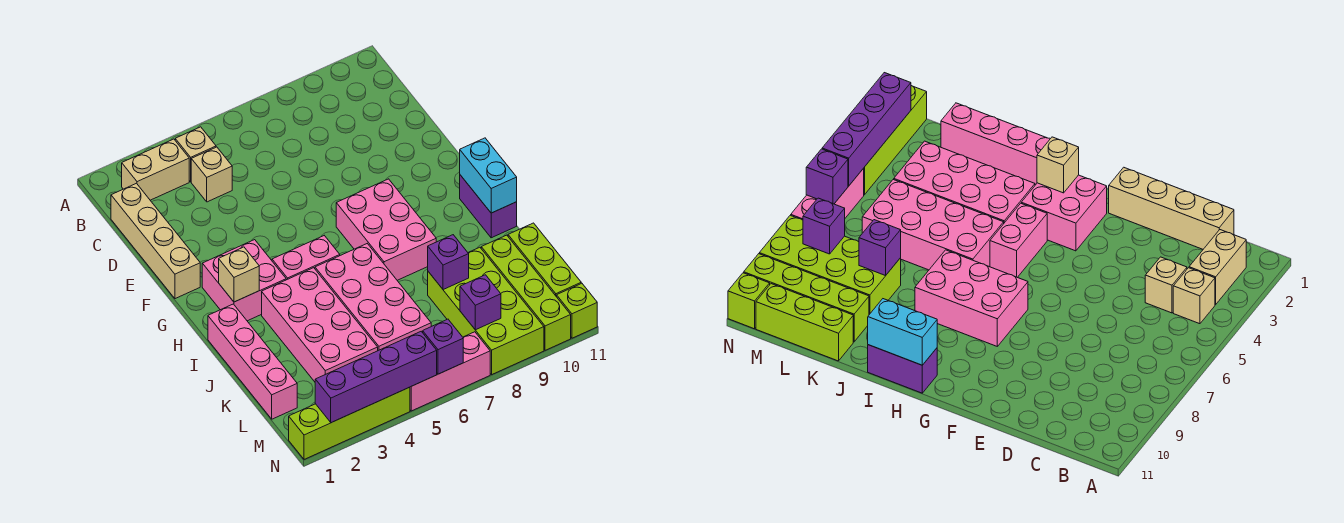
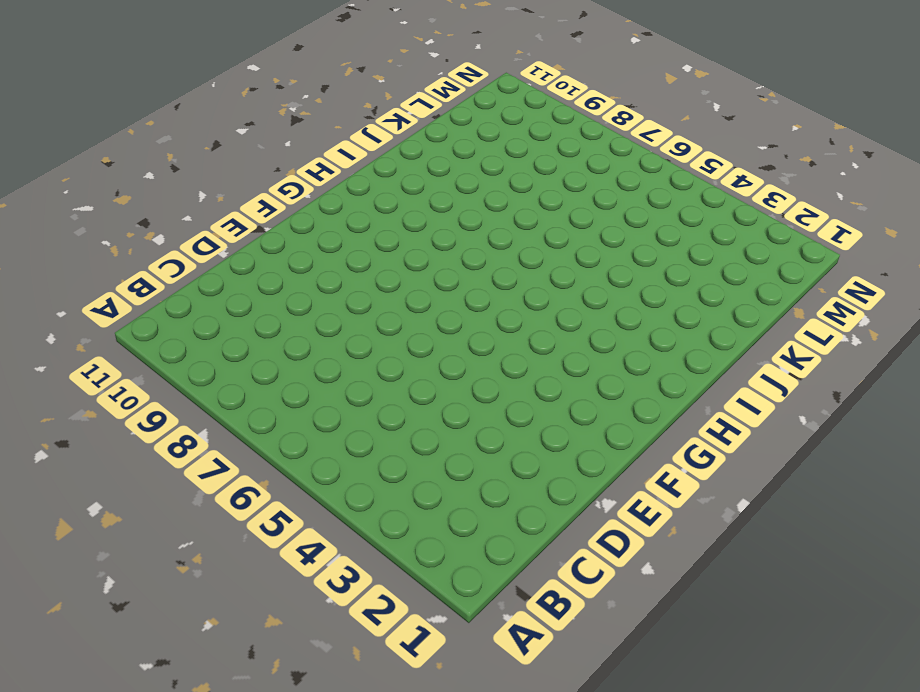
none -> tan brick B2:B3 level 1
none -> tan brick B4 level 1
none -> tan brick C1:F1 level 1

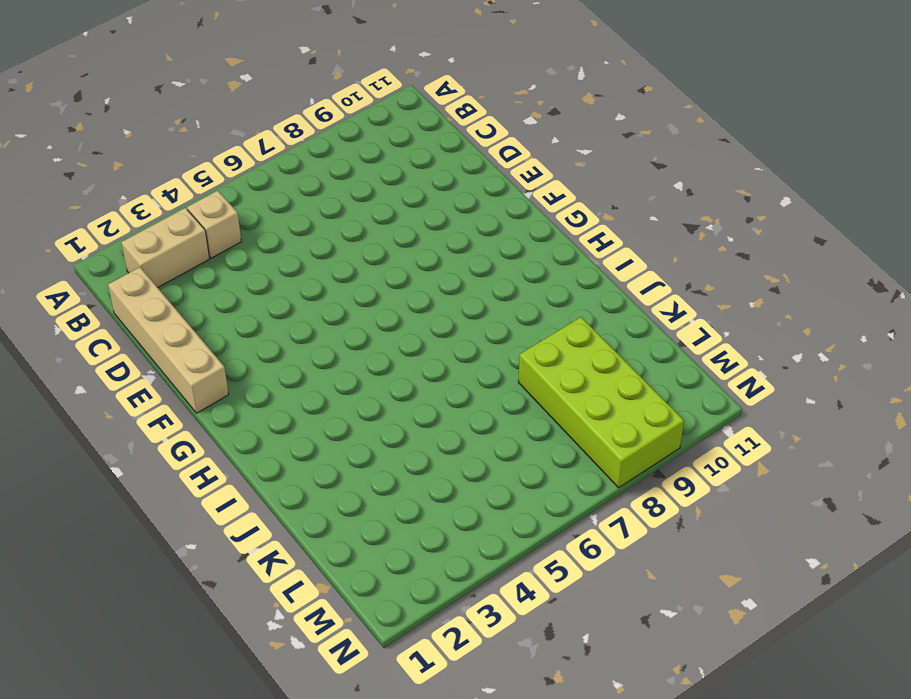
none -> tan brick C4 level 1
none -> pink brick G2:H3 level 1
none -> pink brick G7:I8 level 1

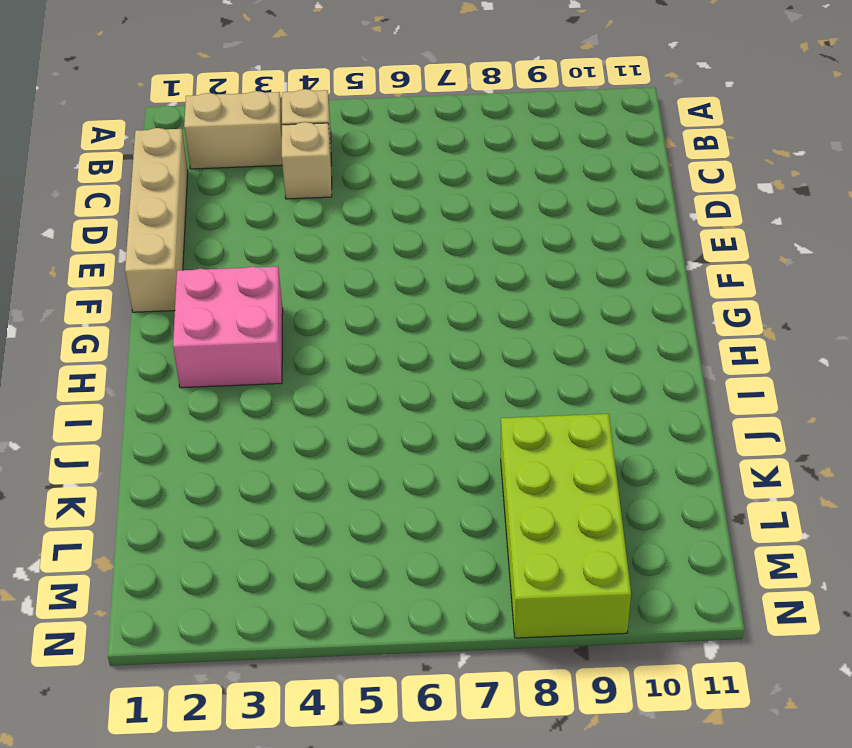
none -> pink brick G7:I8 level 1
none -> pink brick H4:H5 level 1
none -> purple brick H11:I11 level 1

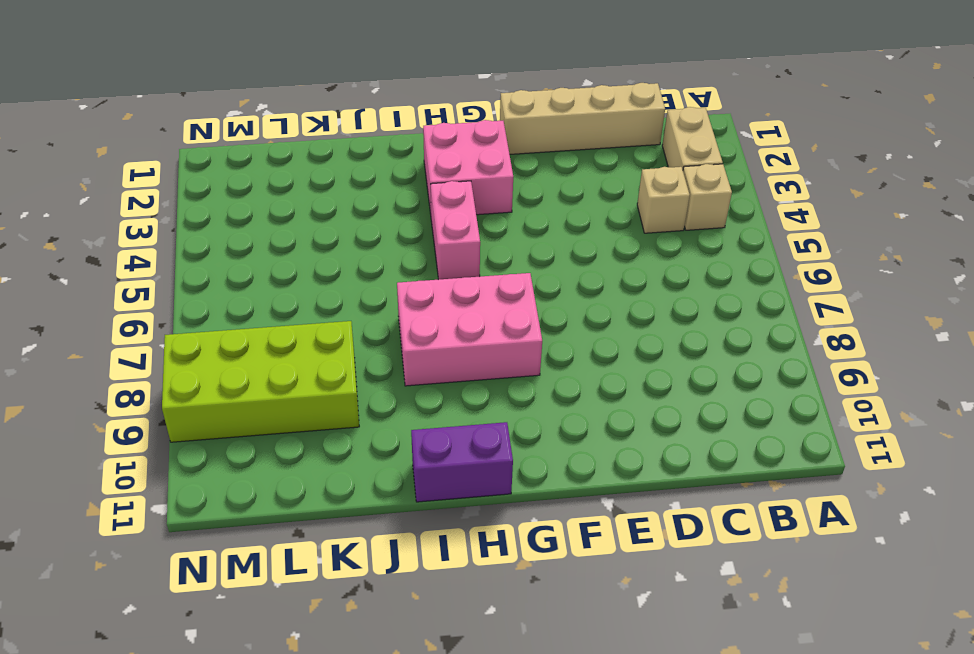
none -> pink brick I1:L1 level 1
none -> pink brick I3:L4 level 1
none -> pink brick I5:L6 level 1

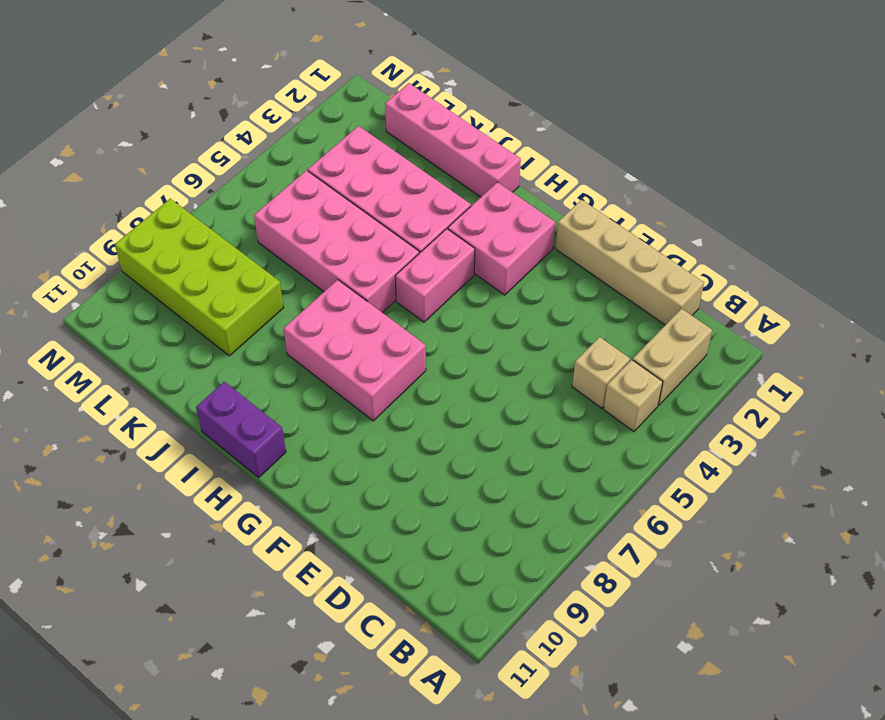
none -> lime brick K10:N10 level 1
none -> lime brick K11:M11 level 1
none -> lime brick N1:N4 level 1

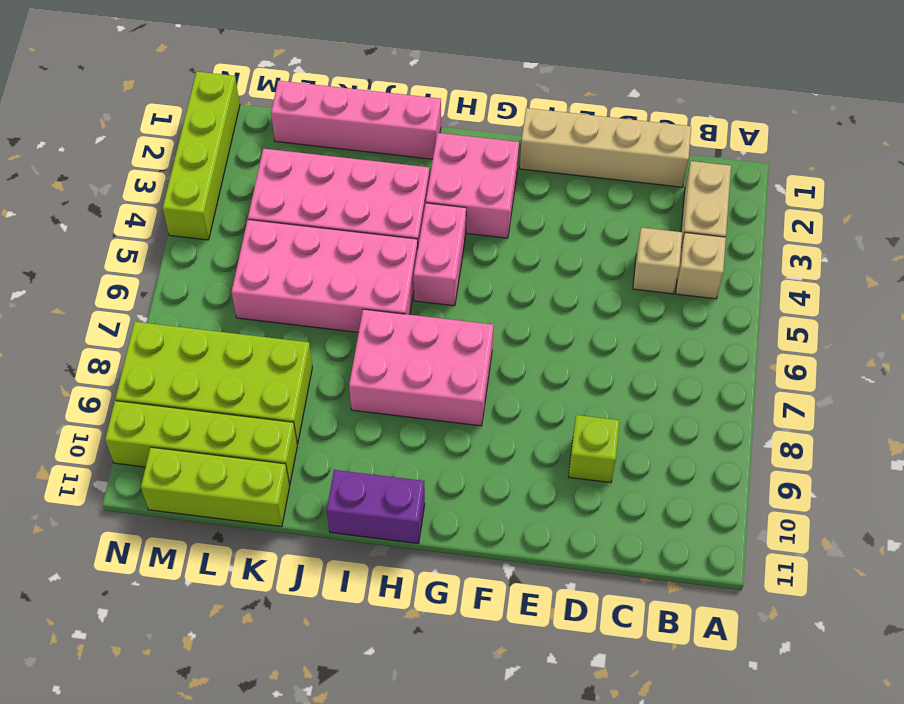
lime brick D9 level 1 -> lime brick N11 level 1
none -> pink brick N5:N7 level 1
none -> tan brick H2 level 2
none -> cyan brick H11:I11 level 2

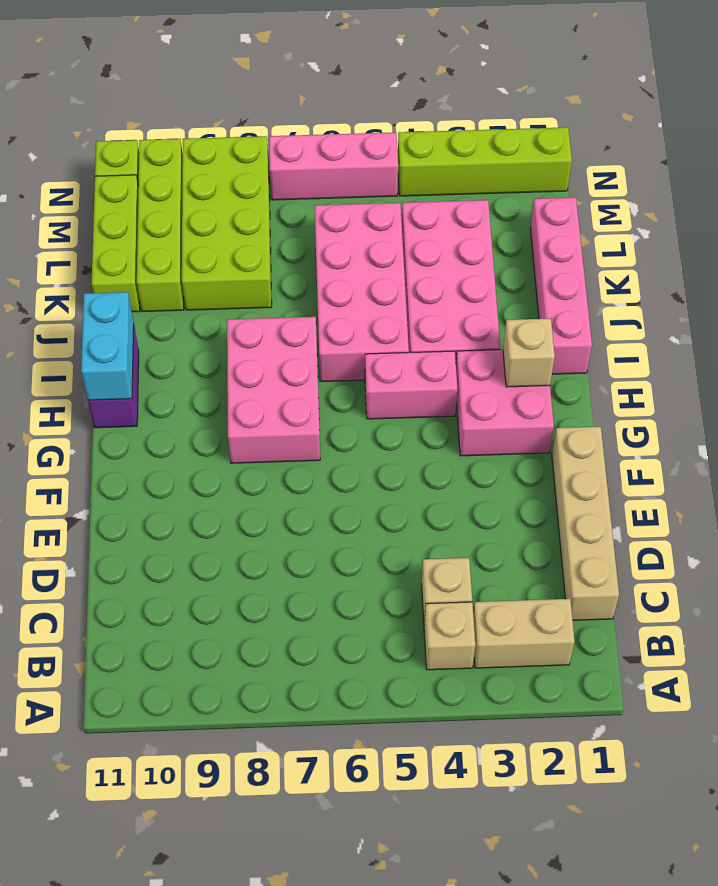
none -> purple brick K8 level 2
none -> purple brick M8 level 2
none -> purple brick N2:N5 level 2

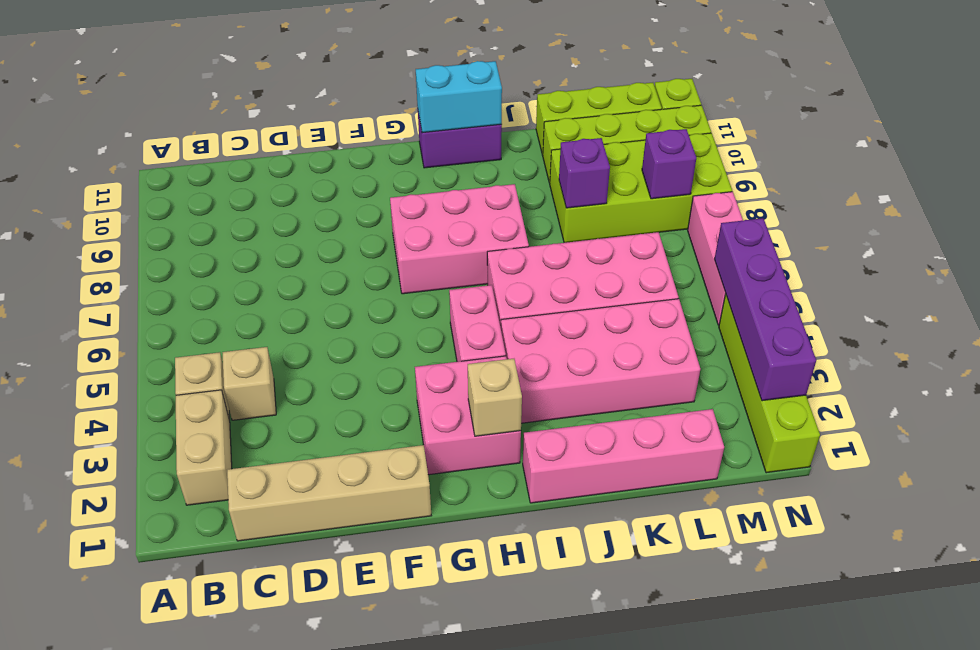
none -> purple brick N6 level 2

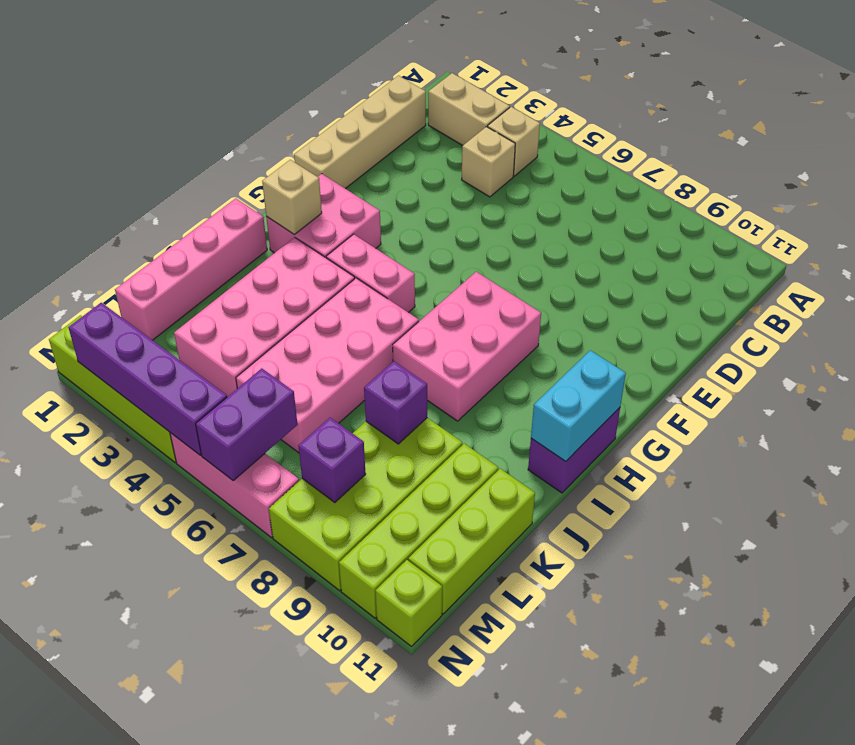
purple brick M6:N6 level 2 -> purple brick N6 level 2

